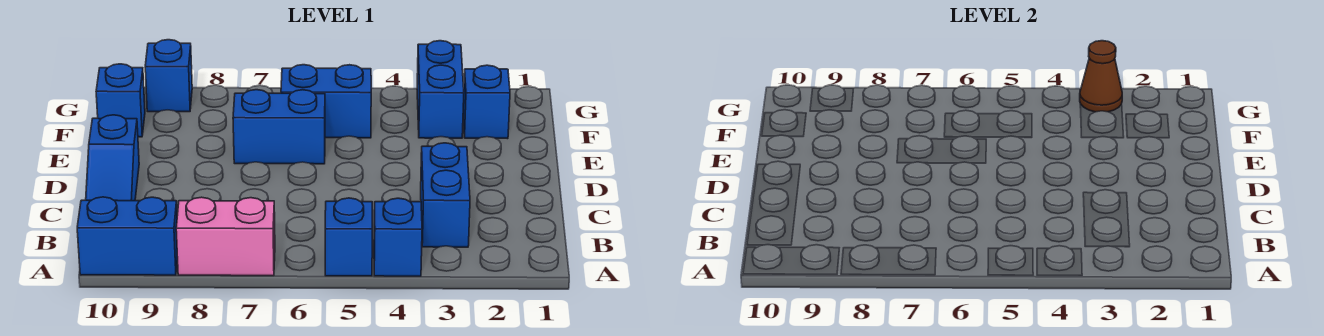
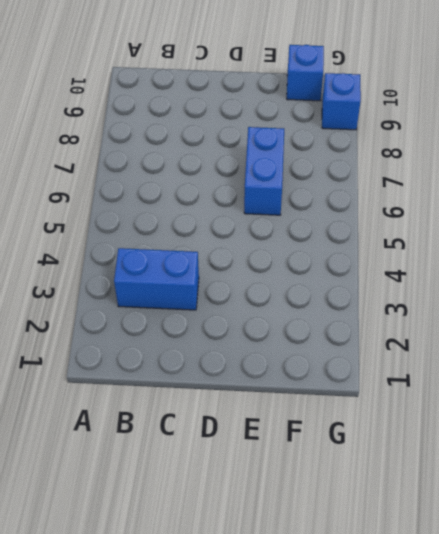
none -> blue brick A4 level 1
none -> blue brick A5 level 1
none -> pink brick A7:A8 level 1

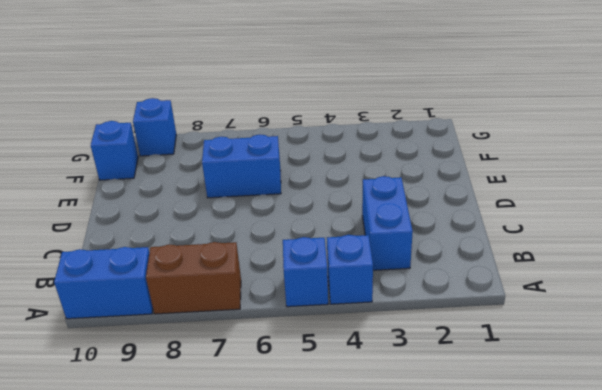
brown brick A7:A8 level 1 -> pink brick A7:A8 level 1
none -> blue slope B10:D10 level 1 top D
none -> blue brick F2 level 1
none -> blue brick F3:G3 level 1

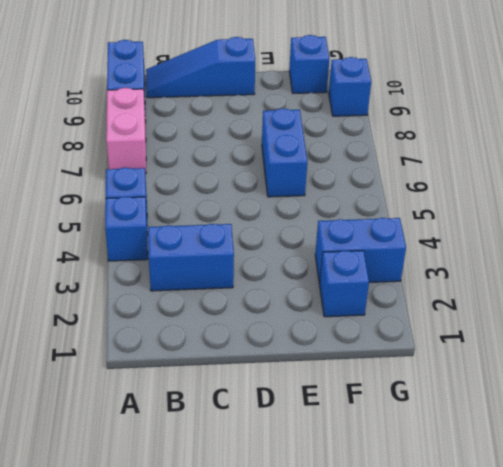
none -> blue brick F5:F6 level 1
none -> brown cone G3 level 2

